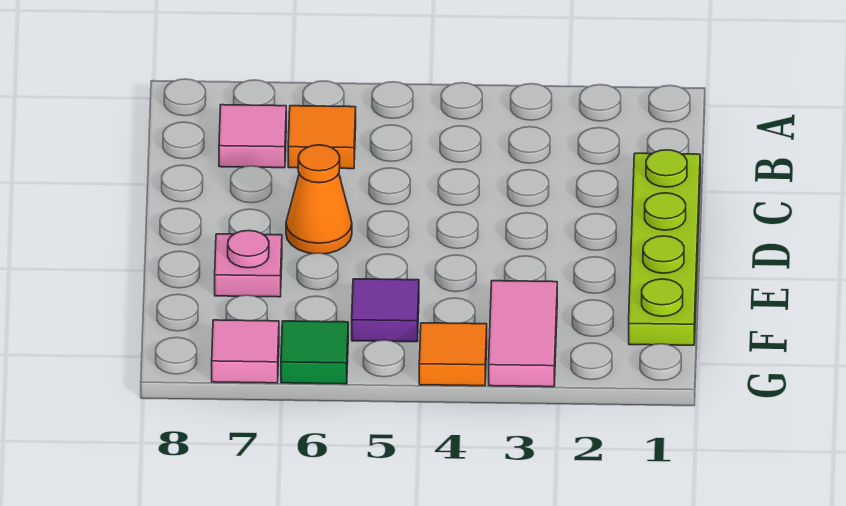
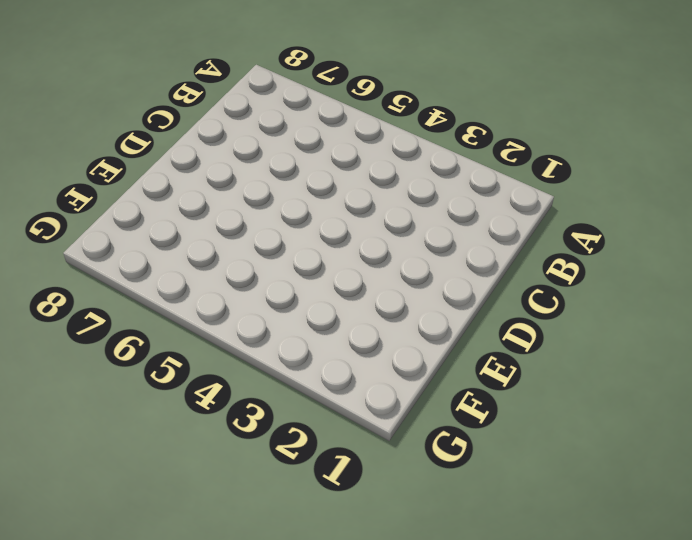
none -> orange tile B6 level 1
none -> pink tile B7 level 1

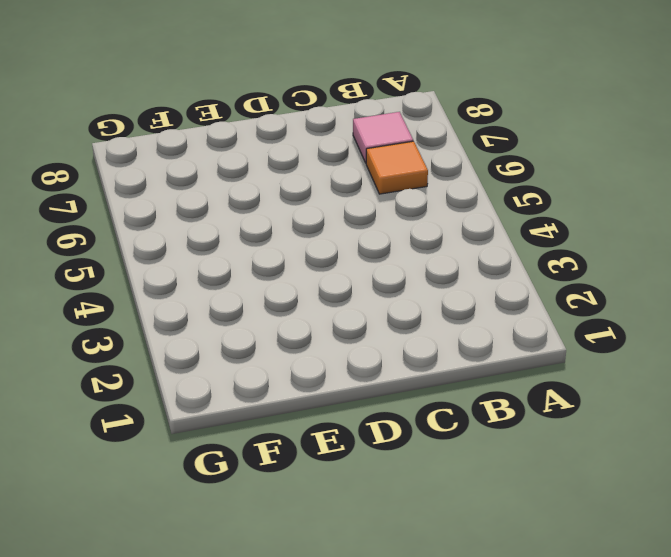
none -> lime plate C1:F1 level 1
none -> orange cone D6 level 1

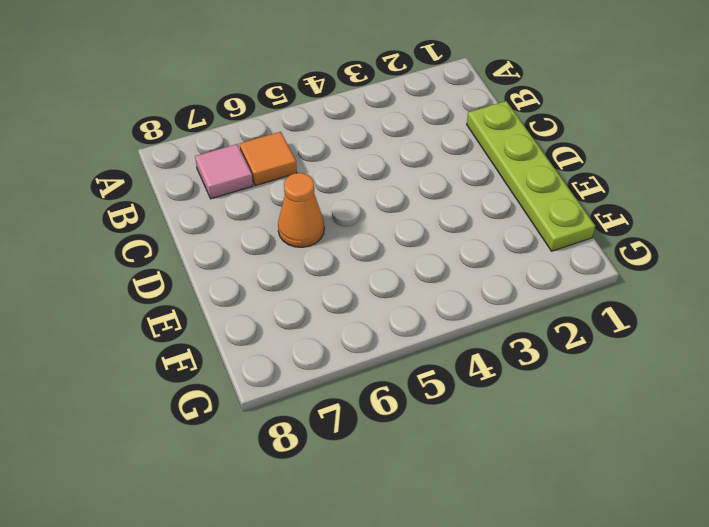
none -> pink plate E7 level 1
none -> pink tile F3:G3 level 1

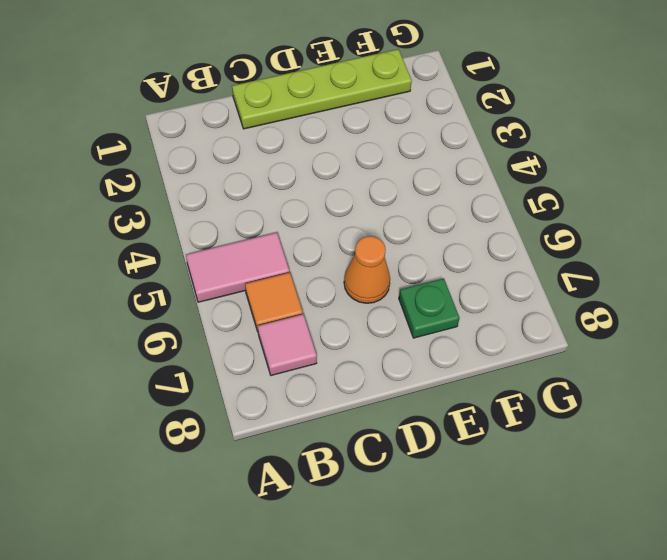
pink tile A5:B5 level 1 -> pink tile F3:G3 level 1
green plate E7 level 1 -> pink plate E7 level 1
none -> purple tile F5 level 1
none -> orange tile G4 level 1

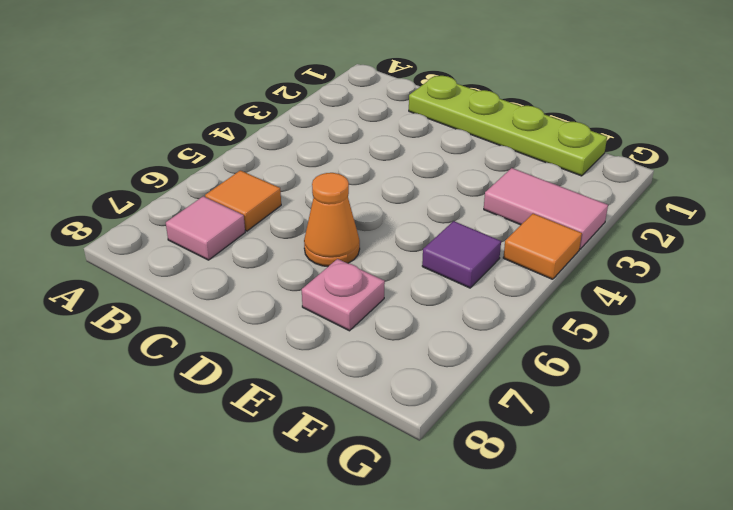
none -> green tile G6 level 1
none -> pink tile G7 level 1

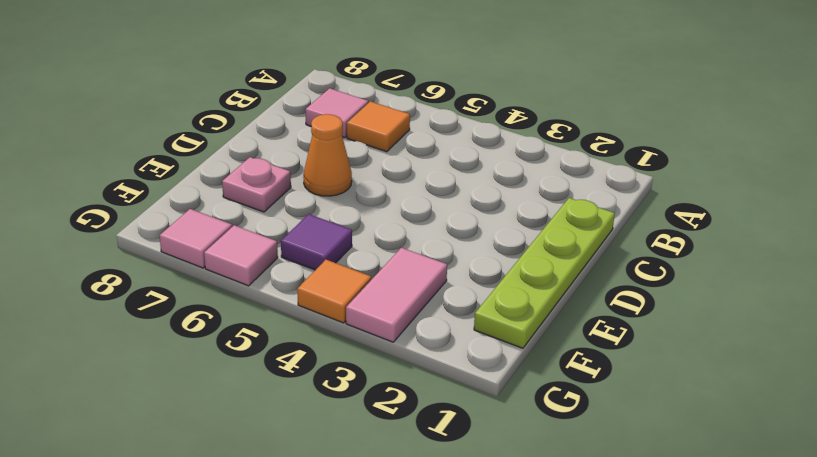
pink tile G6 level 1 -> green tile G6 level 1

